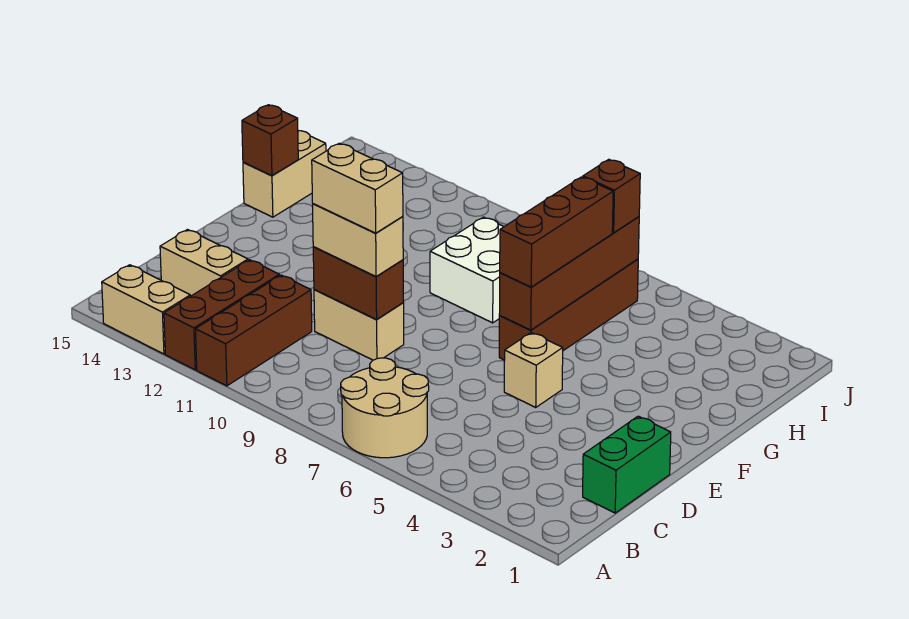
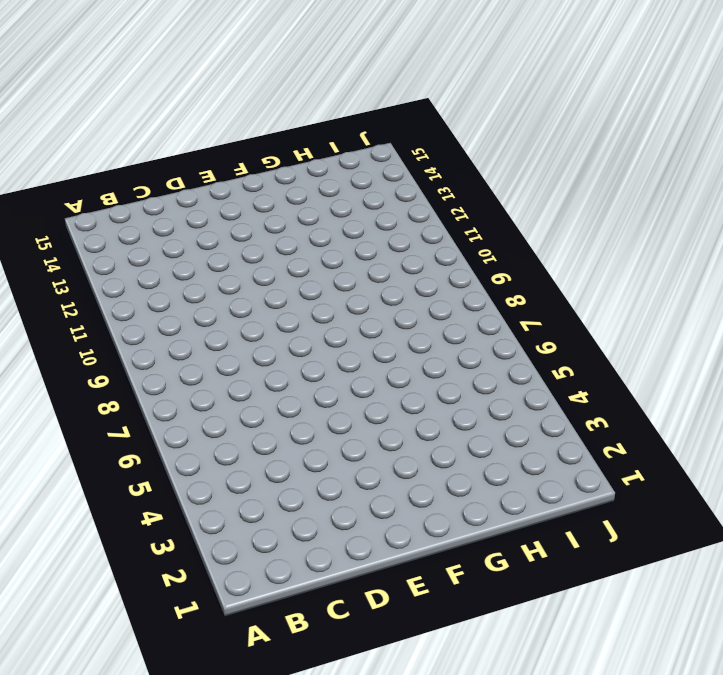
none -> tan round brick A6:B7 level 1
none -> brown brick A11:C11 level 1
none -> brown brick A12:C12 level 1

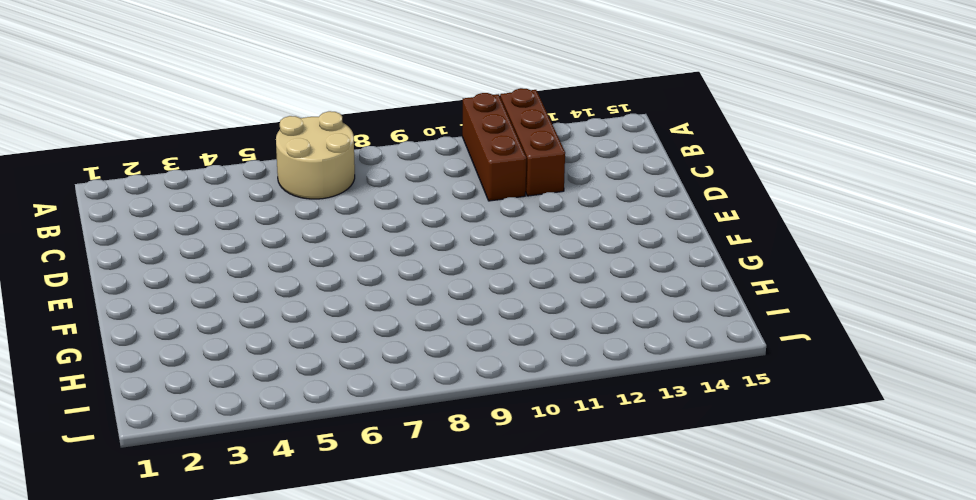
none -> tan brick A13:A14 level 1
none -> green brick C1:D1 level 1
none -> tan brick C13:C14 level 1

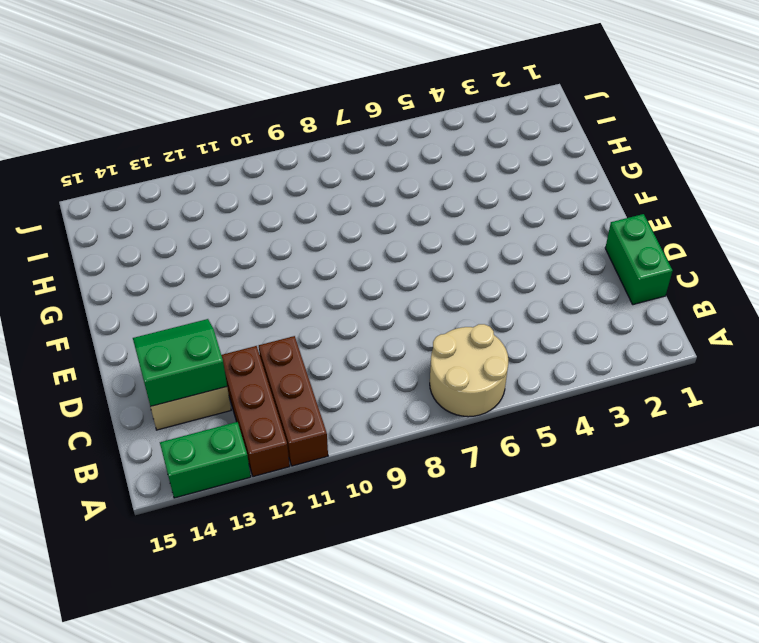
green brick A13:A14 level 1 -> tan brick A13:A14 level 1
green slope C13:D14 level 2 top C -> none
none -> tan brick D9:D10 level 1
none -> tan brick E5 level 1
none -> brown brick F6:I6 level 1

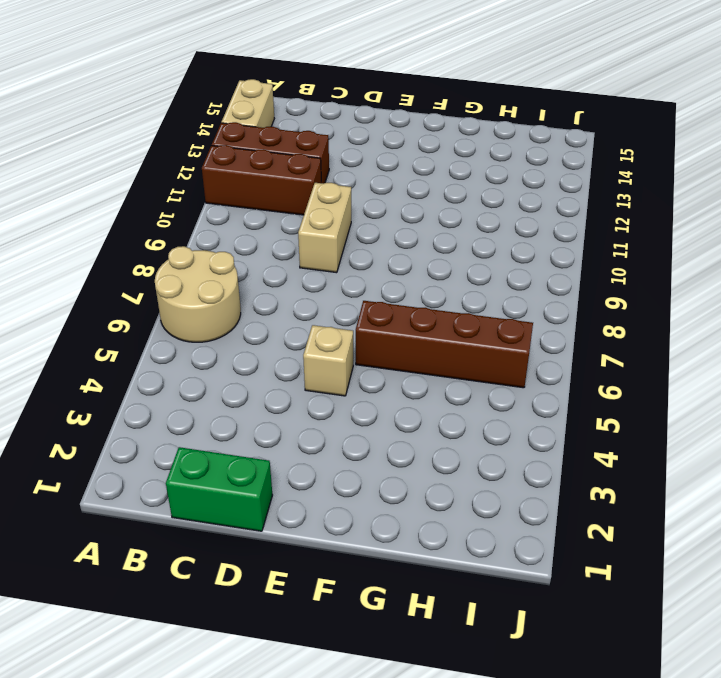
none -> tan brick C13:C14 level 1
none -> white brick G8:H9 level 1
none -> tan brick G15:H15 level 1

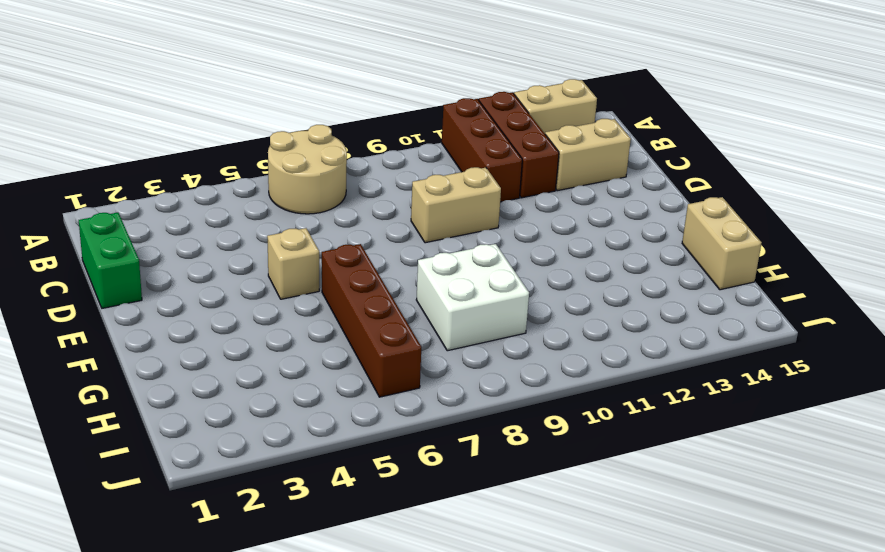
none -> brown brick D9:D10 level 2
none -> brown brick F6:I6 level 2
none -> brown brick G15 level 2

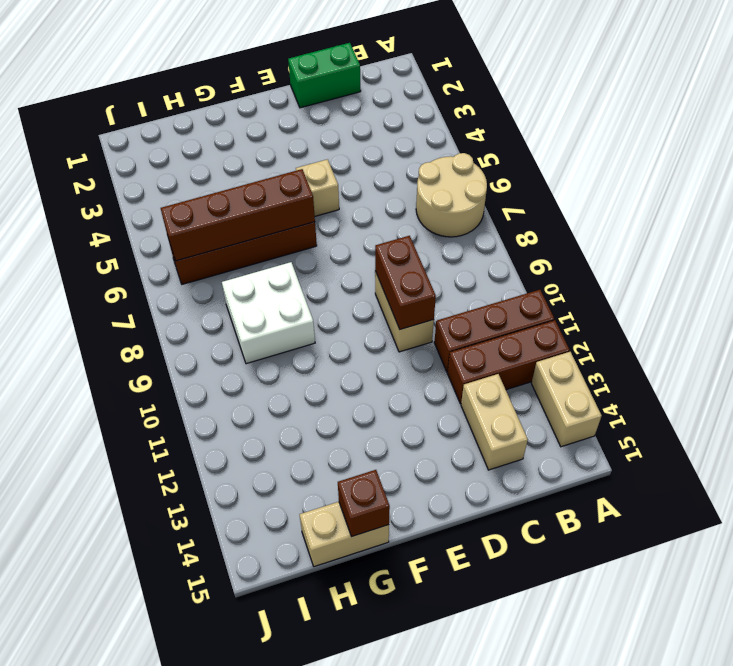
none -> tan brick D9:D10 level 3
none -> brown brick F6:H6 level 3
none -> brown brick I6 level 3

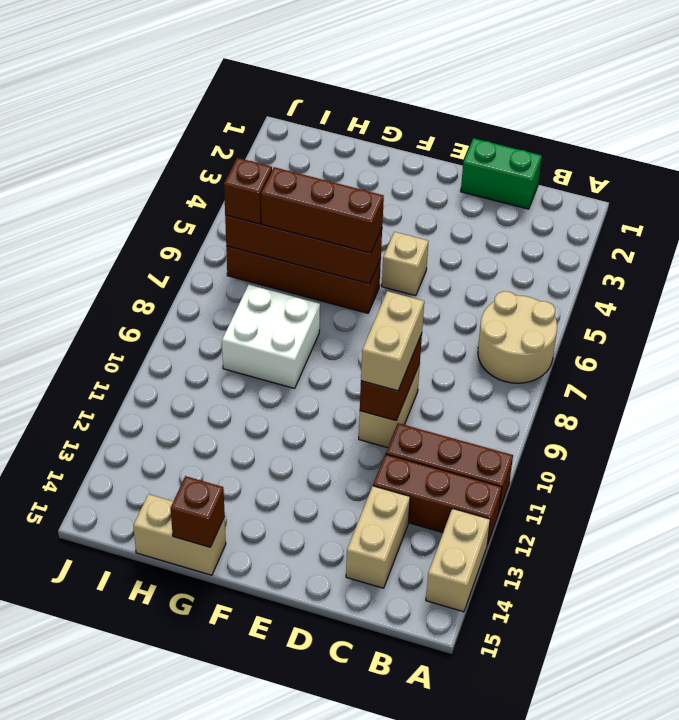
none -> tan brick D9:D10 level 4

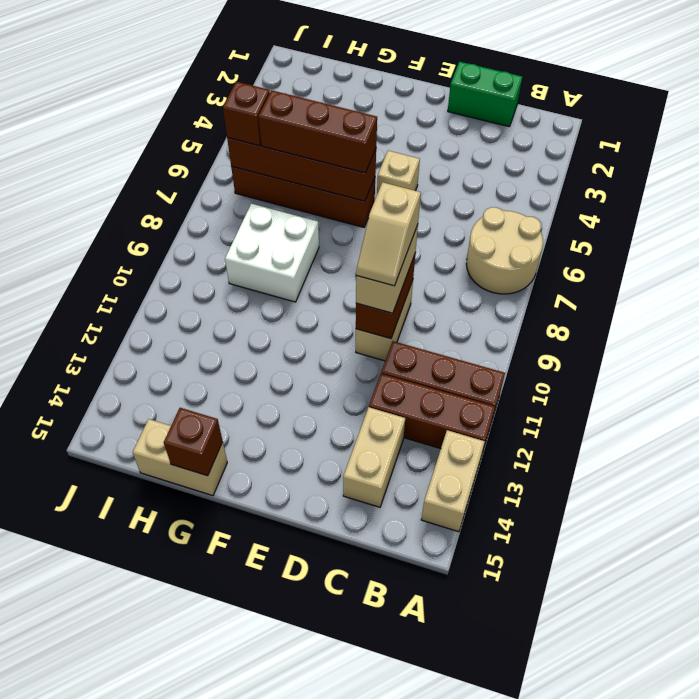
tan slope D9:D10 level 4 top 9 -> tan brick D9:D10 level 4

